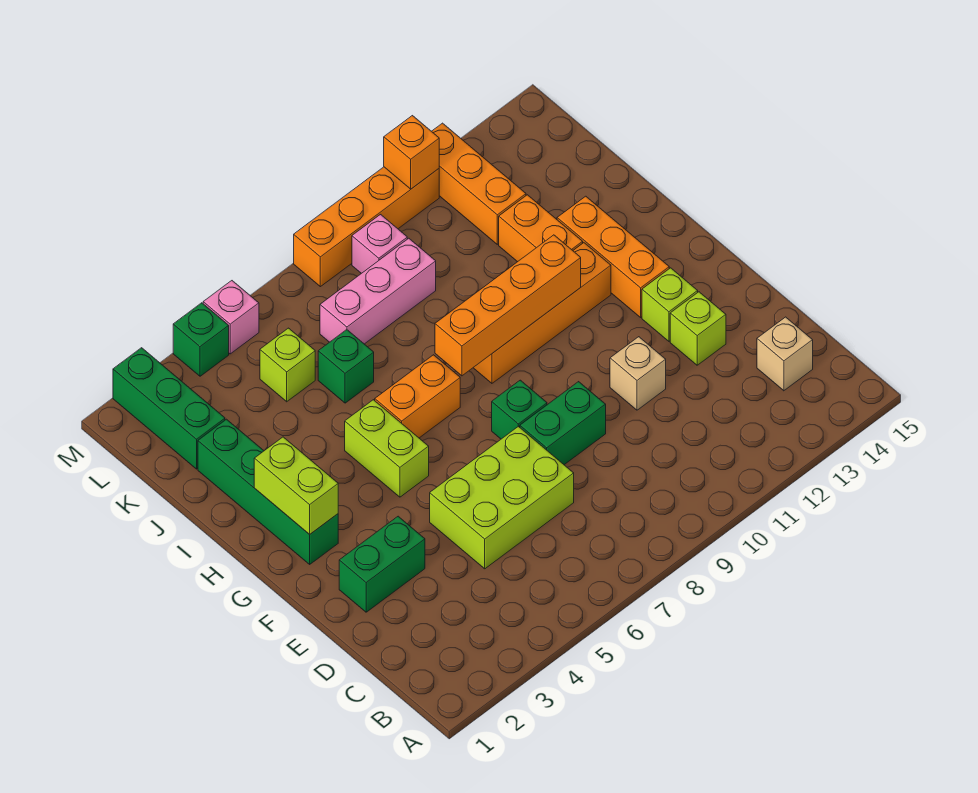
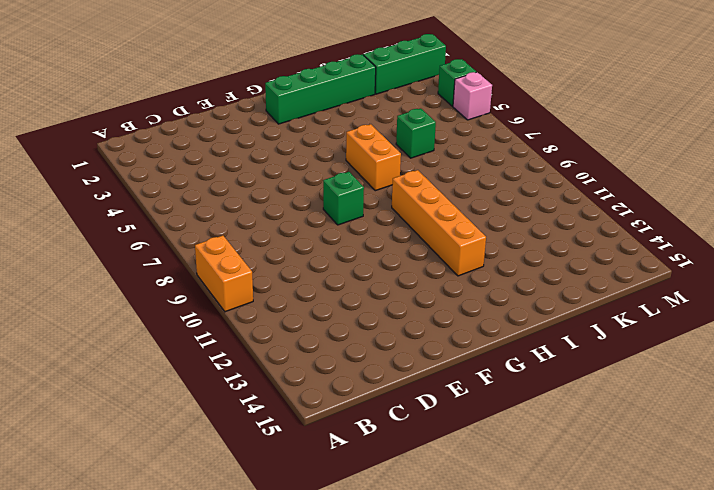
orange brick A9:A10 level 1 -> orange brick I12:J12 level 1
none -> tan brick C14 level 1
none -> lime brick D5:E7 level 1
none -> green brick E2:E3 level 1

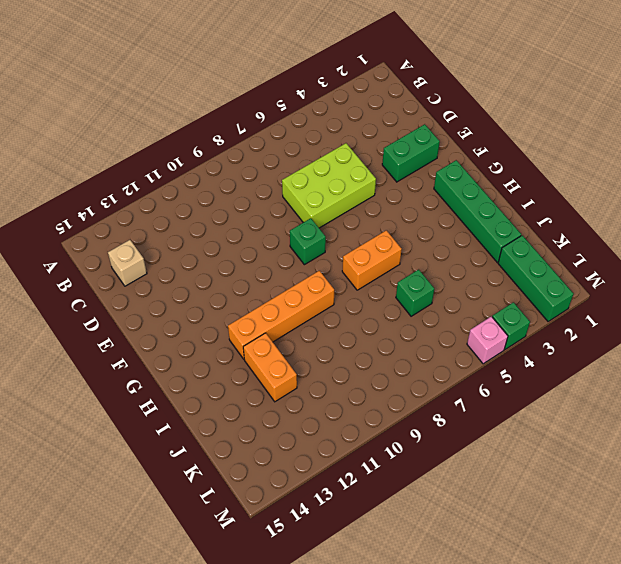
none -> green brick E8:E9 level 1
none -> tan brick E11 level 1
none -> lime brick E13 level 1

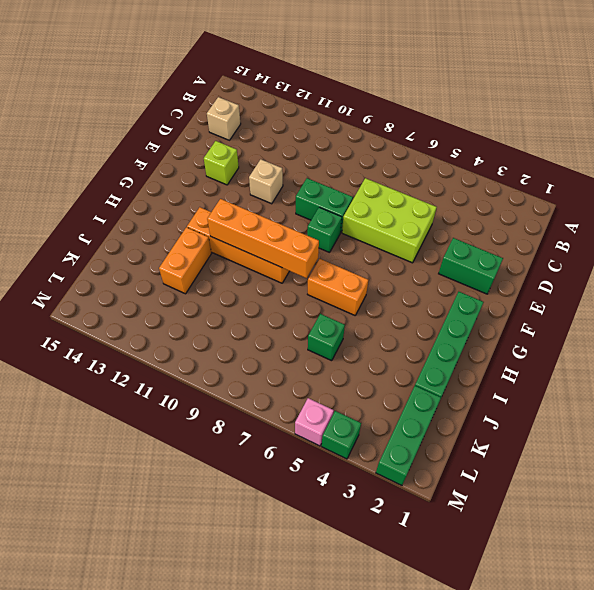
none -> lime brick F13 level 1
none -> lime brick G5:H5 level 1
none -> orange brick G13:I13 level 1

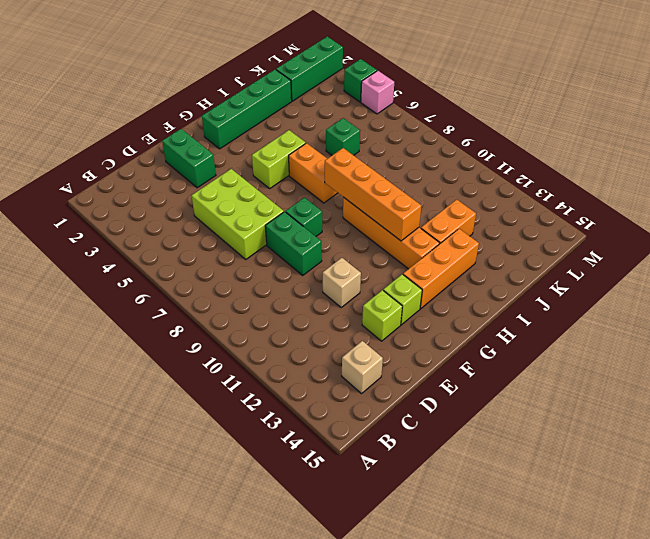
none -> lime brick K5 level 1
none -> pink brick K7:K9 level 1
none -> orange brick K12:M12 level 1

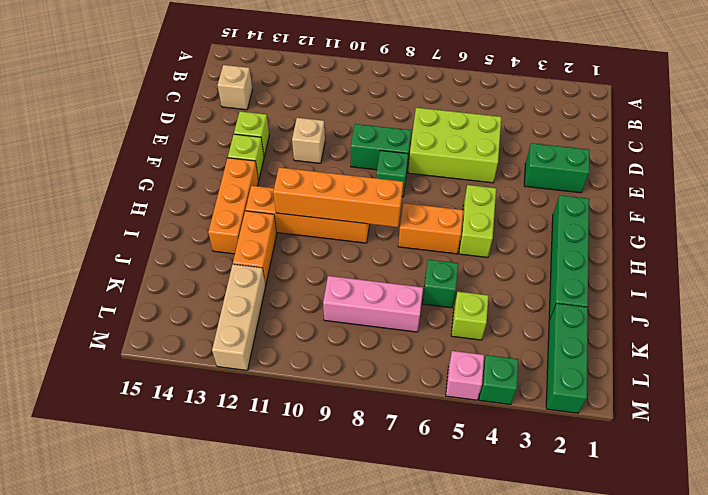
tan brick K12:M12 level 1 -> orange brick K12:M12 level 1
none -> pink brick L9 level 1
none -> orange brick M8:M11 level 1
none -> lime brick G2:H2 level 2

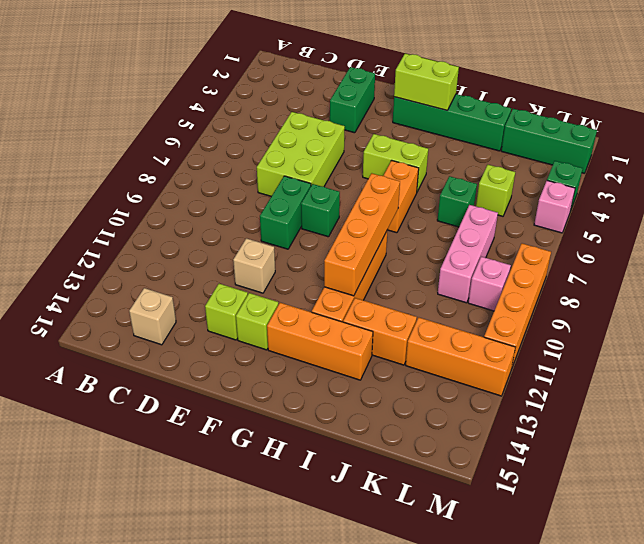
none -> orange brick M11 level 2

